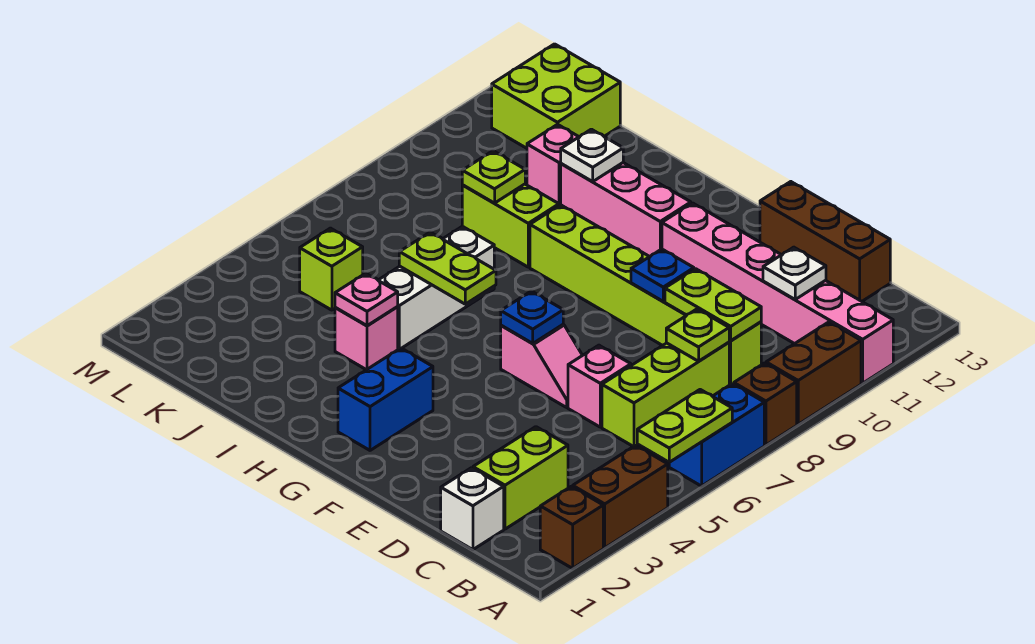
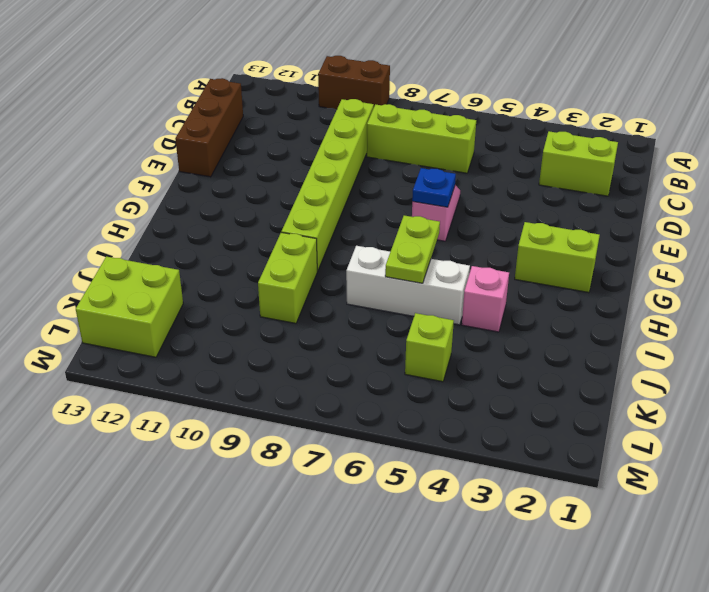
lime brick G2:G3 level 1 -> blue brick G2:G3 level 1
none -> brown brick A2 level 1
none -> brown brick A3:A4 level 1
none -> blue brick A6:A7 level 1
none -> brown brick A8 level 1

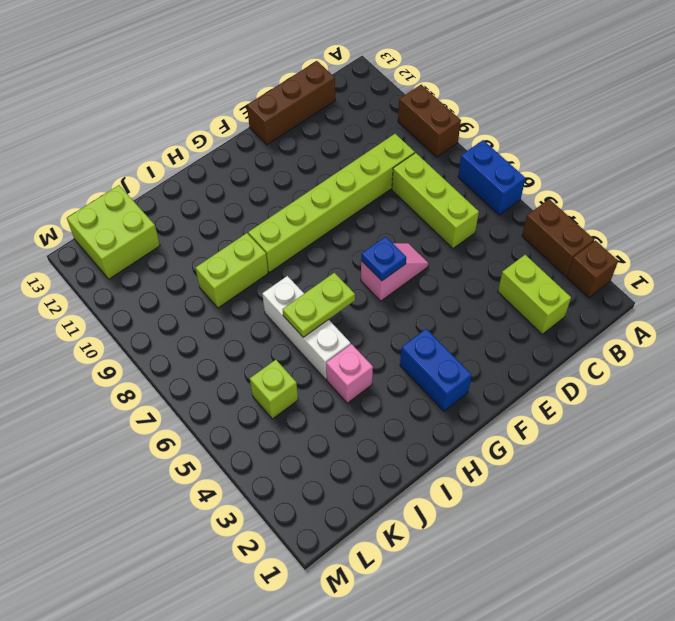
none -> brown brick A8 level 1
none -> pink brick A11:F11 level 1
none -> white brick C1 level 1
none -> pink brick D6 level 1

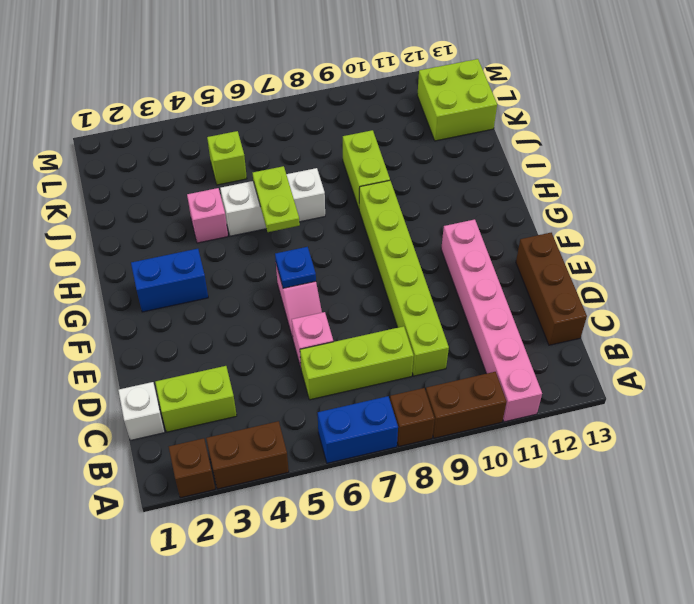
none -> pink brick G11:I11 level 1
none -> pink brick J11 level 1
none -> lime plate A5:A6 level 2
none -> lime plate C8 level 2

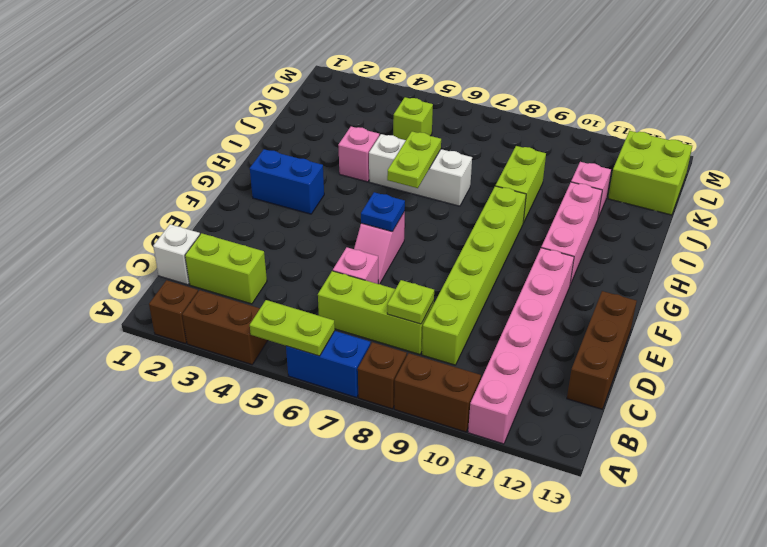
none -> lime plate C9:D9 level 2
none -> white plate C11 level 2
none -> blue plate E9 level 2
none -> pink plate I4 level 2

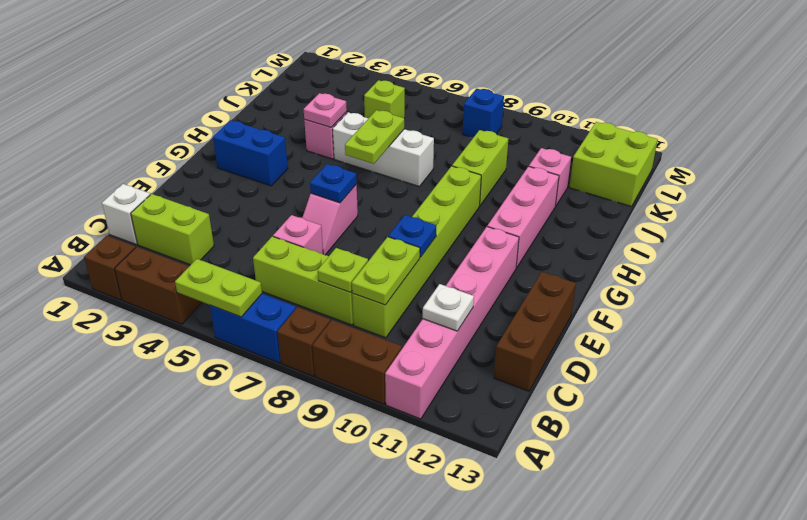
blue brick L8 level 1 -> none
none -> white plate I11 level 2
none -> lime plate J9 level 2

